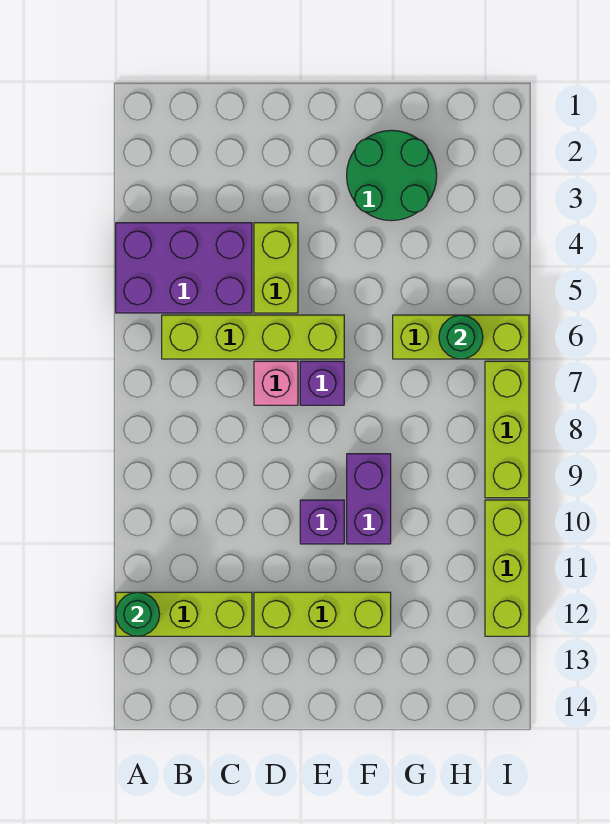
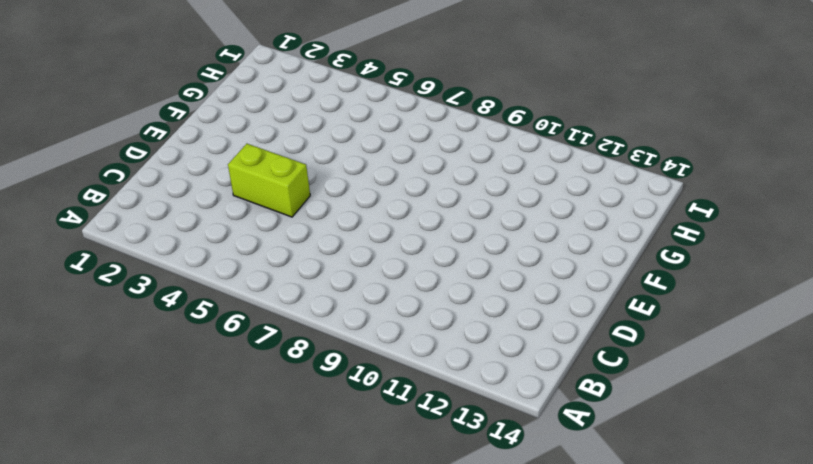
none -> purple brick A4:C5 level 1
none -> lime brick A12:C12 level 1
none -> lime brick B6:E6 level 1

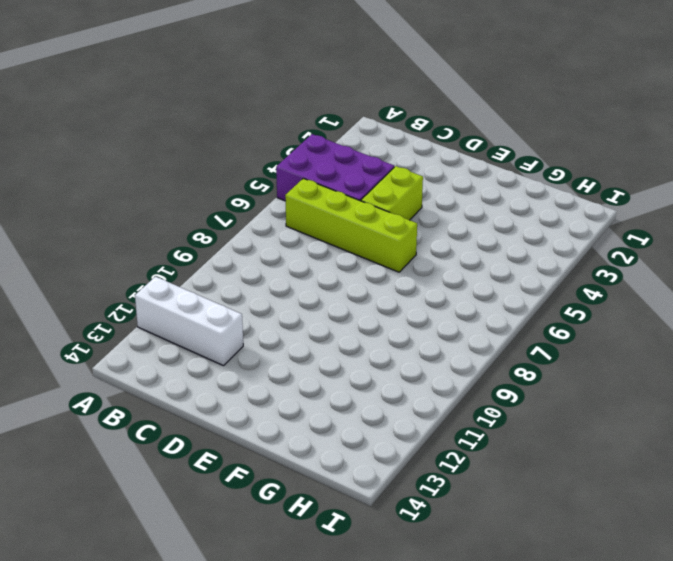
white brick A12:C12 level 1 -> lime brick A12:C12 level 1
none -> pink brick D7 level 1
none -> lime brick D12:F12 level 1
none -> purple brick E7 level 1

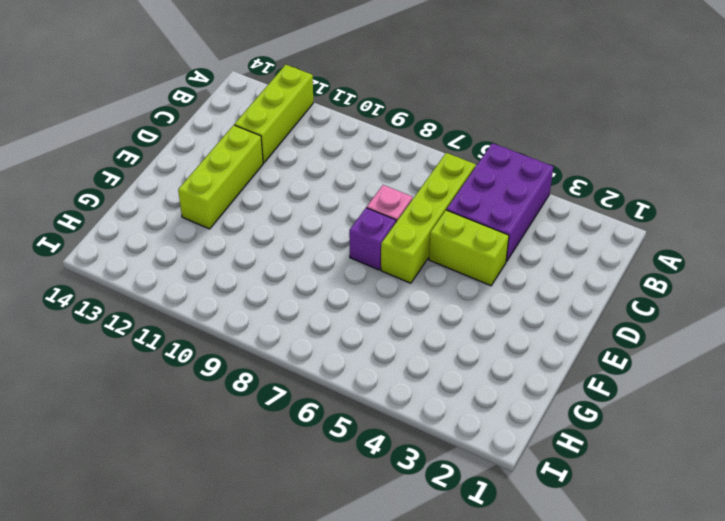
none -> purple brick E10 level 1
none -> green round brick F2:G3 level 1
none -> purple brick F9:F10 level 1

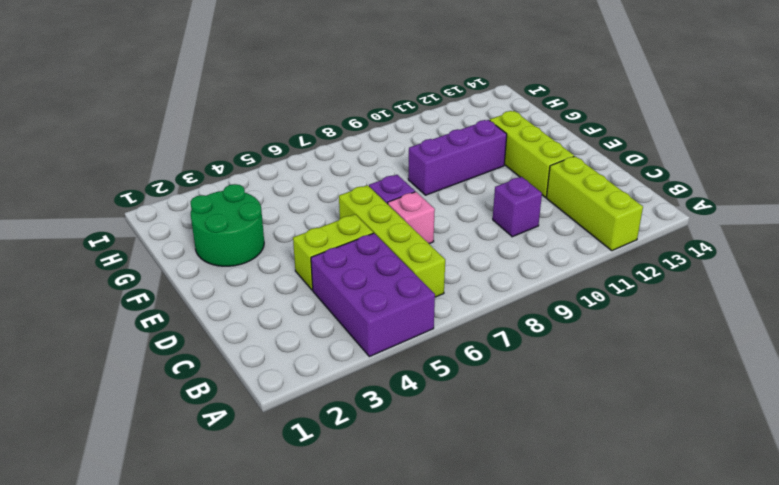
purple brick C10 level 1 -> purple brick E10 level 1
purple brick F9:F11 level 1 -> purple brick F9:F10 level 1
none -> lime brick G6:I6 level 1
none -> lime brick I7:I9 level 1
none -> lime brick I10:I12 level 1

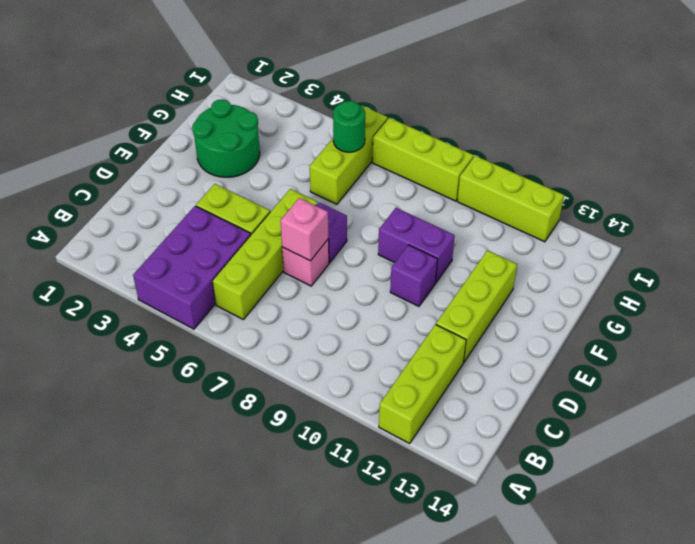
pink brick D7 level 2 -> none
none -> green round brick A12 level 2

